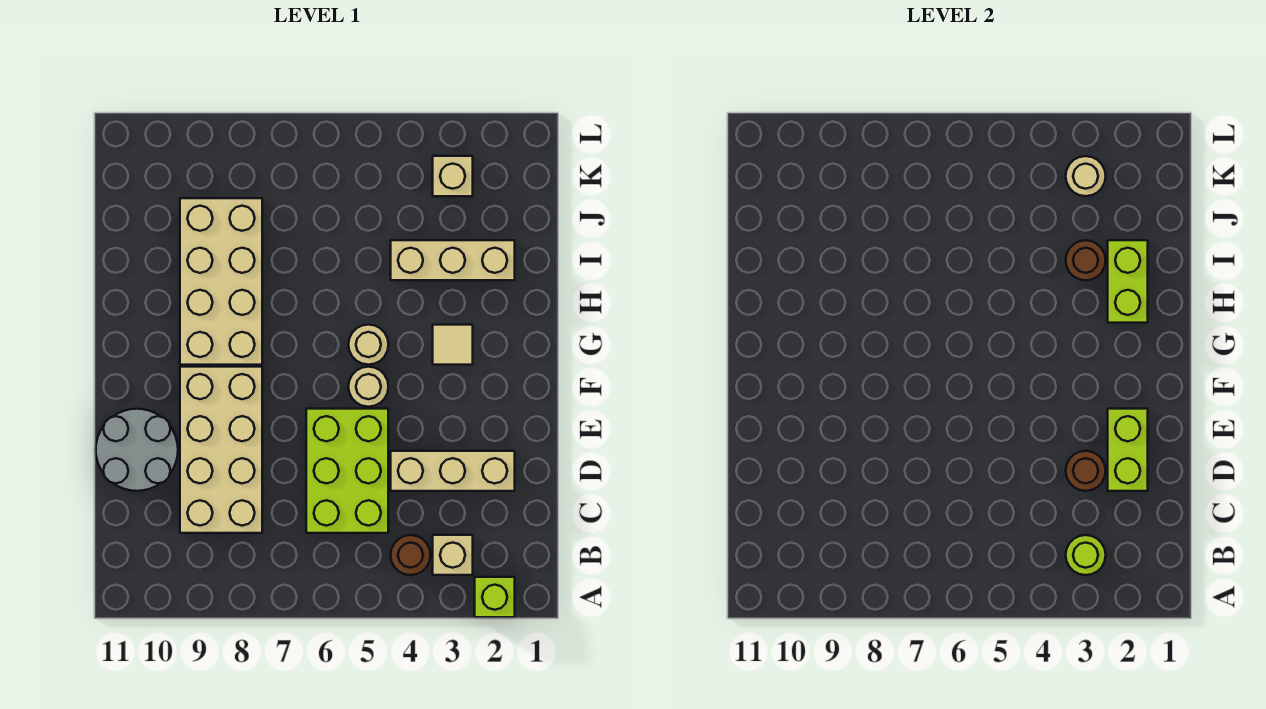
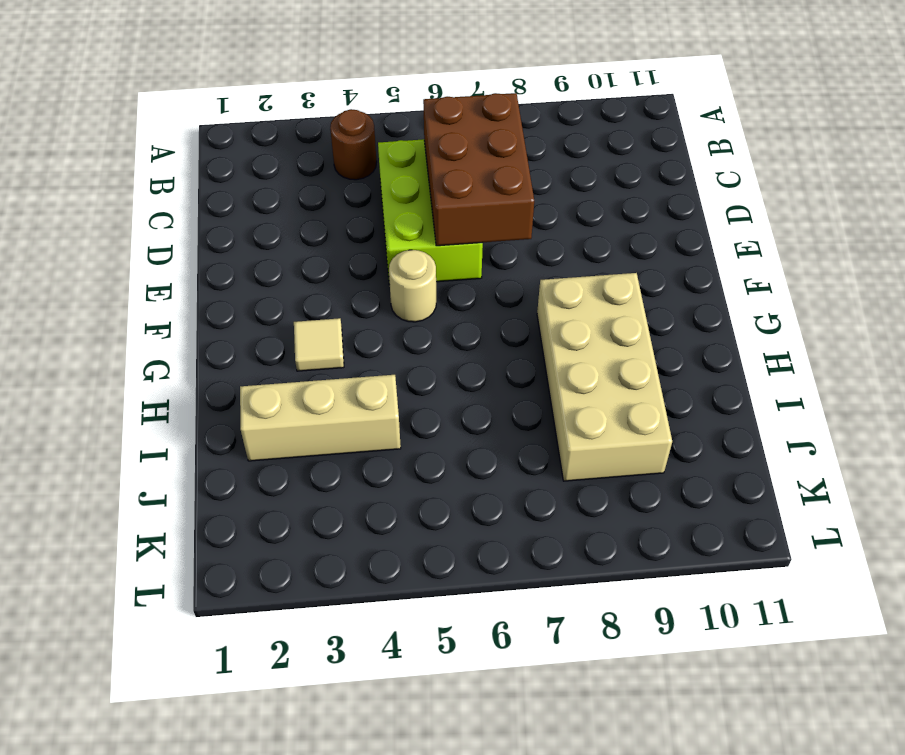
brown brick C6:E7 level 2 -> none
none -> lime brick A2 level 1
none -> tan brick B3 level 1
none -> tan brick C8:F9 level 1

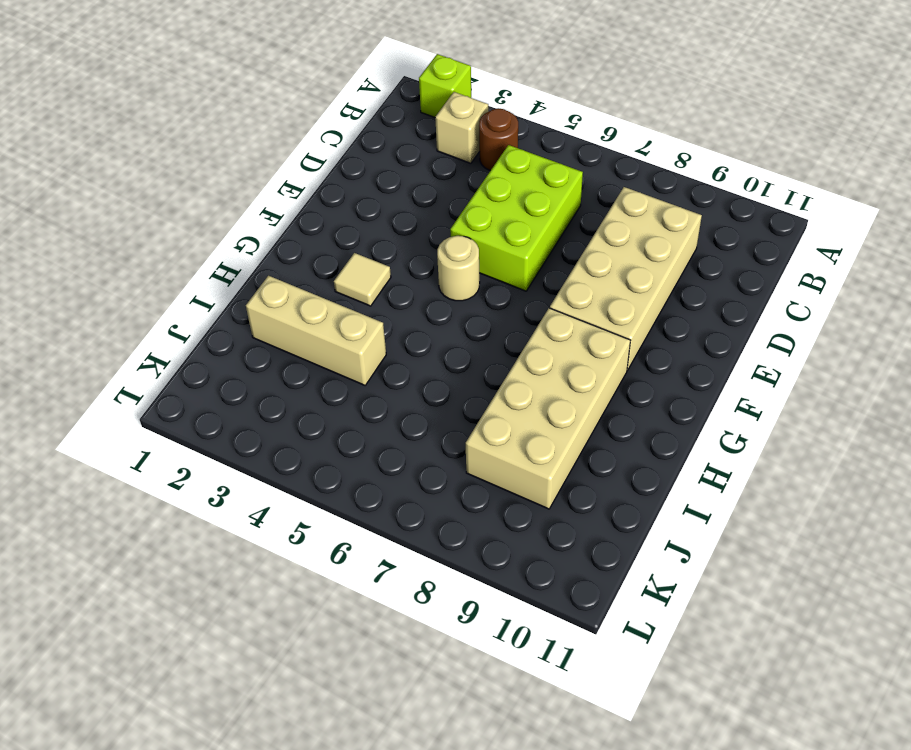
none -> tan brick D2:D4 level 1
none -> grey round brick D10:E11 level 1
none -> tan round brick G5 level 1

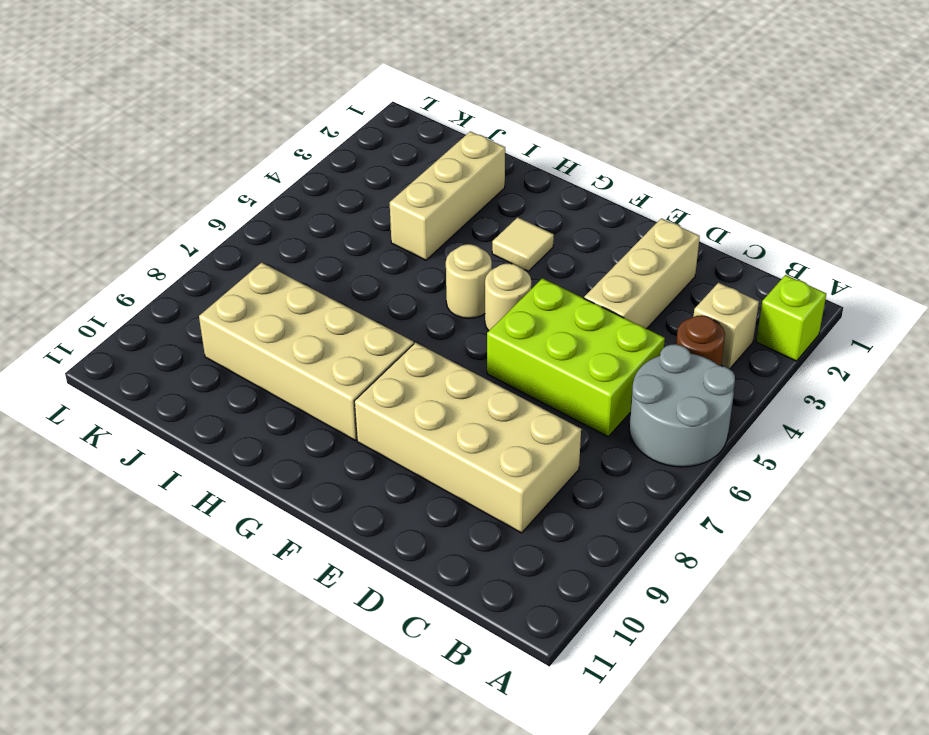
grey round brick A5:B6 level 1 -> grey round brick D10:E11 level 1
none -> tan brick K3 level 1
none -> lime round brick B3 level 2
none -> lime brick D2:E2 level 2

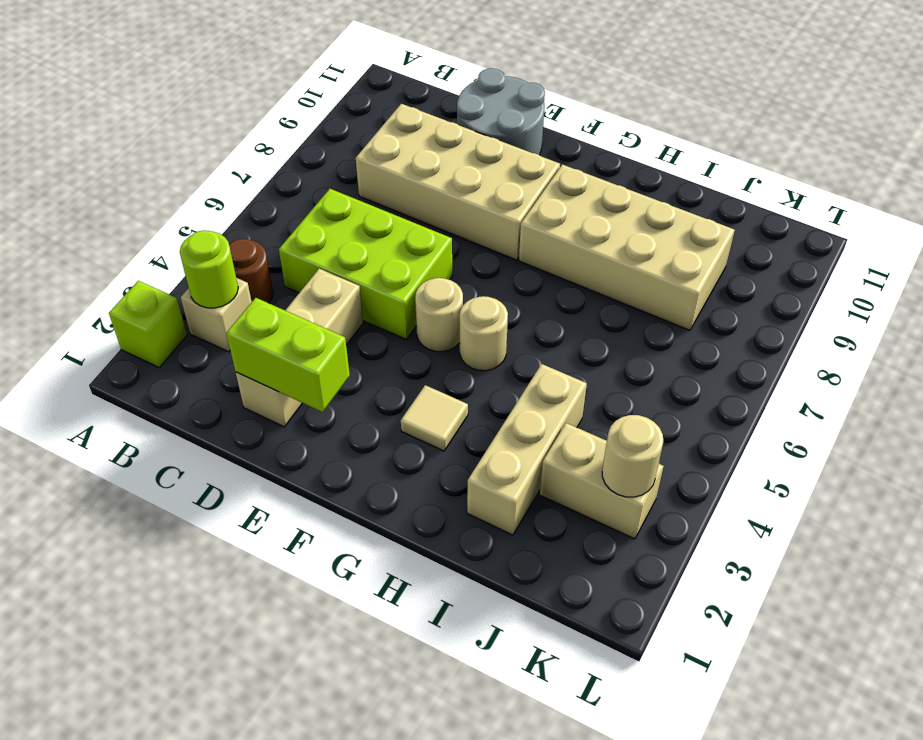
tan brick J3:K3 level 1 -> tan brick K3 level 1
none -> brown round brick D3 level 2
none -> lime brick H2:I2 level 2
none -> brown round brick I3 level 2

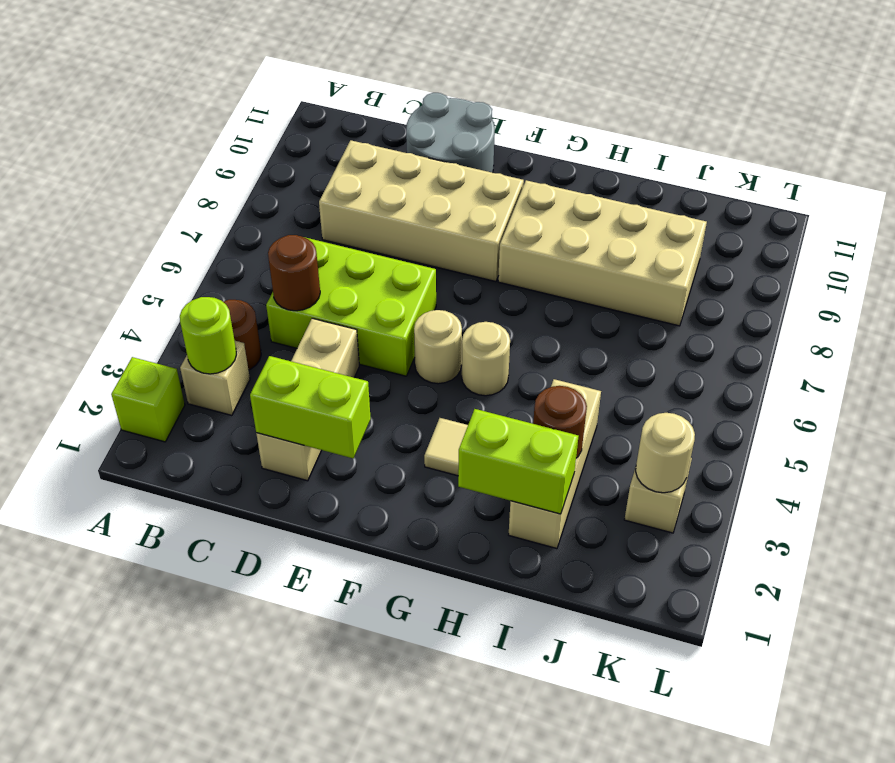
brown round brick C5 level 2 -> brown round brick D3 level 2

